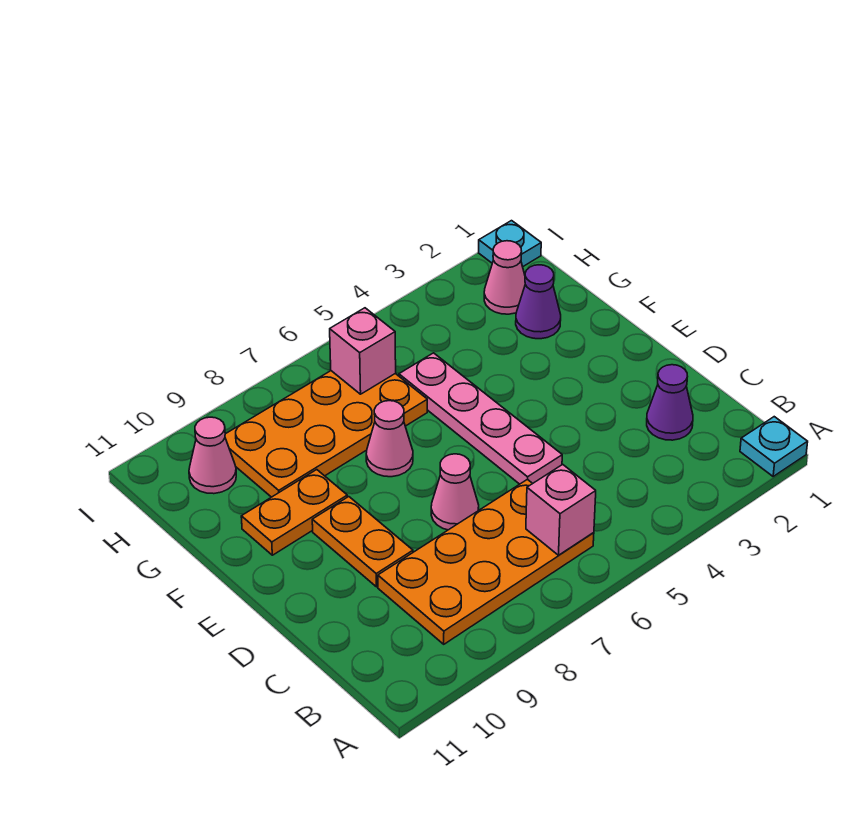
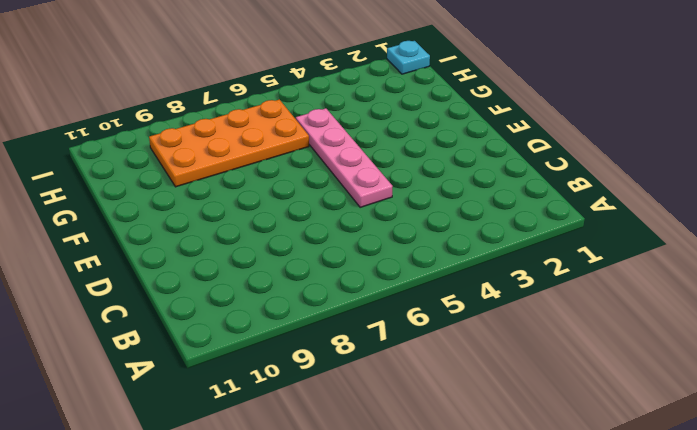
none -> cyan plate A1 level 1
none -> orange plate B6:C9 level 1
none -> purple cone C2 level 1

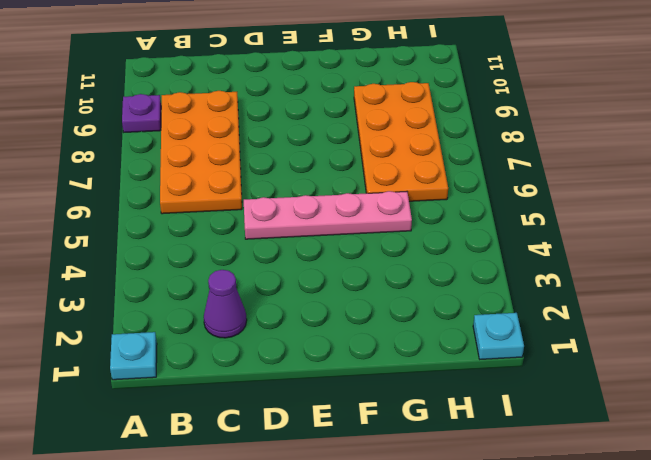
purple plate A9 level 1 -> none
none -> pink cone D7 level 1
none -> orange plate D9:E9 level 1
none -> pink cone F7 level 1

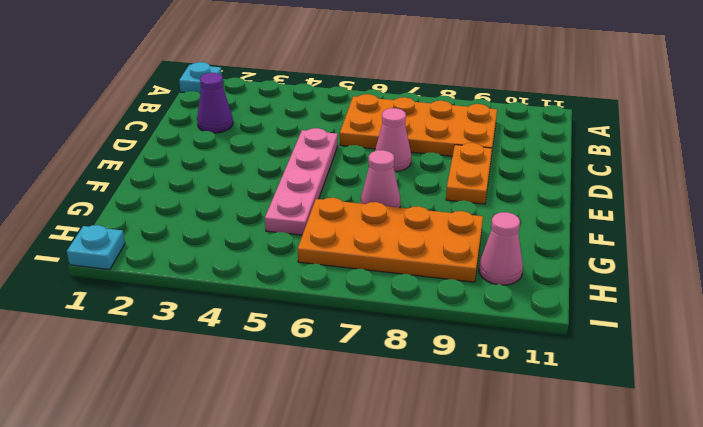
none -> orange plate F9:F10 level 1
none -> purple cone G2 level 1
none -> pink cone H2 level 1

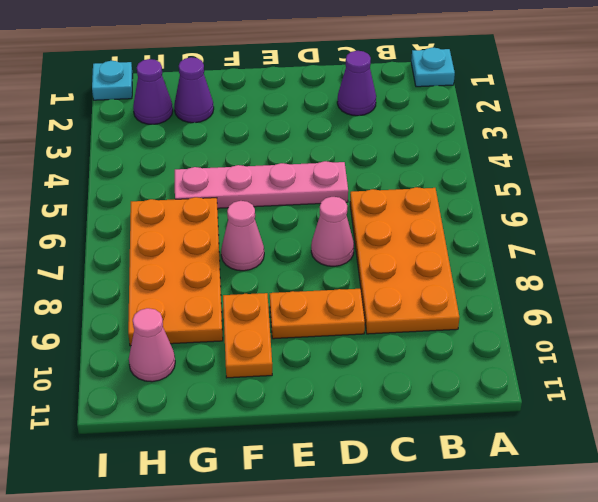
purple cone H2 level 1 -> pink cone H2 level 1
none -> pink brick B6 level 2
none -> pink brick H6 level 2

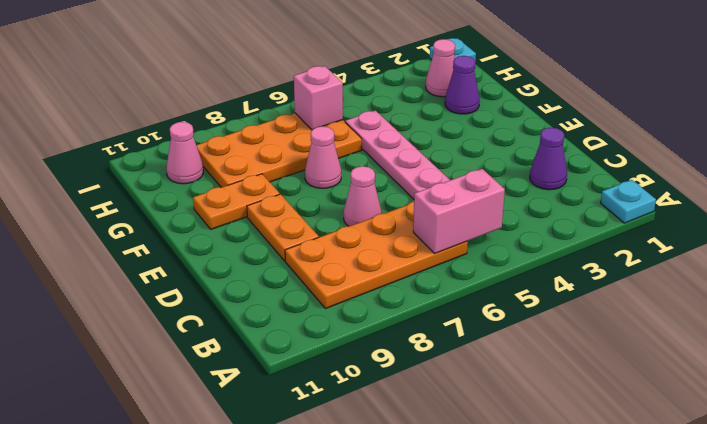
pink brick B5:B6 level 2 -> pink brick B6 level 2

